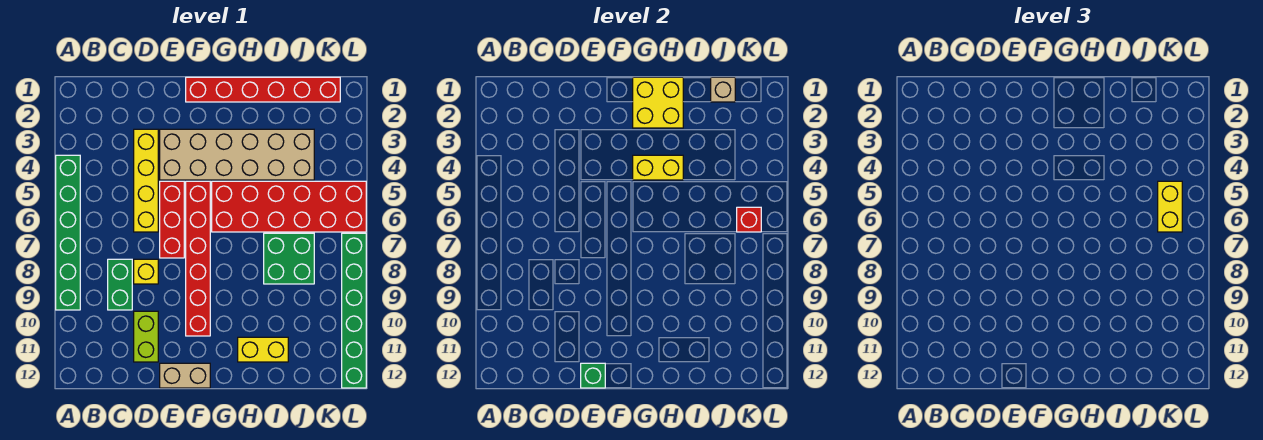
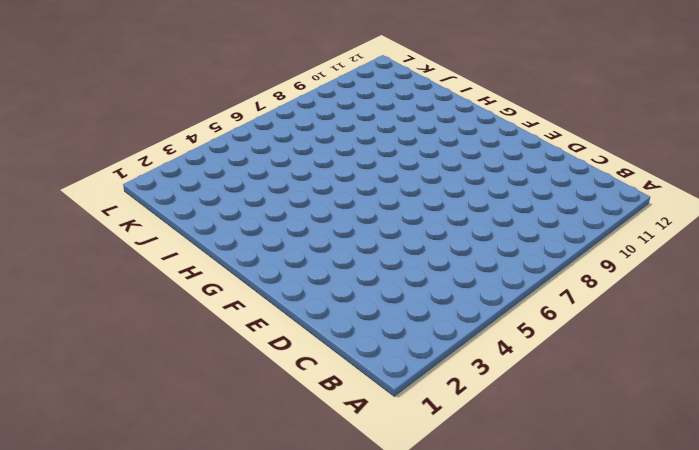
none -> green brick A4:A9 level 1
none -> green brick C8:C9 level 1
none -> yellow brick D3:D6 level 1

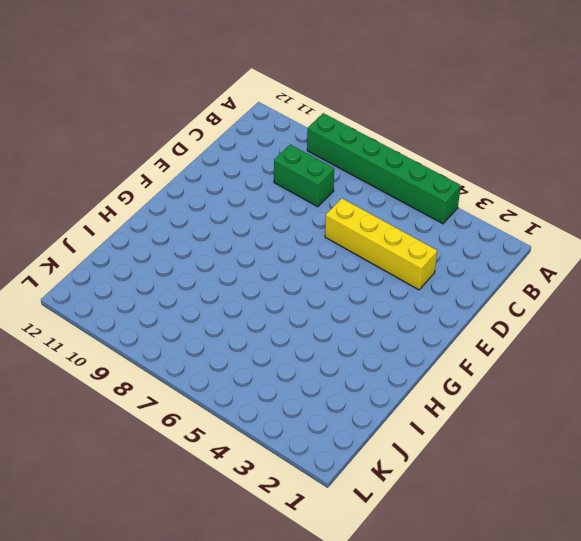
none -> yellow brick D8 level 1
none -> lime brick D10:D11 level 1
none -> tan brick E3:J4 level 1

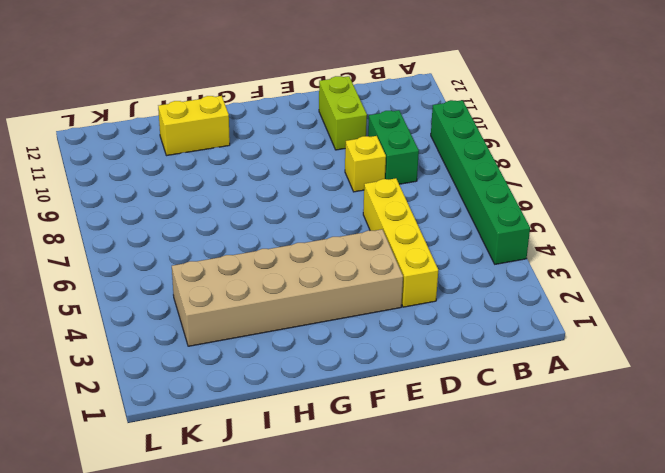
none -> red brick E5:E7 level 1
none -> tan brick E12:F12 level 1
none -> red brick F1:K1 level 1

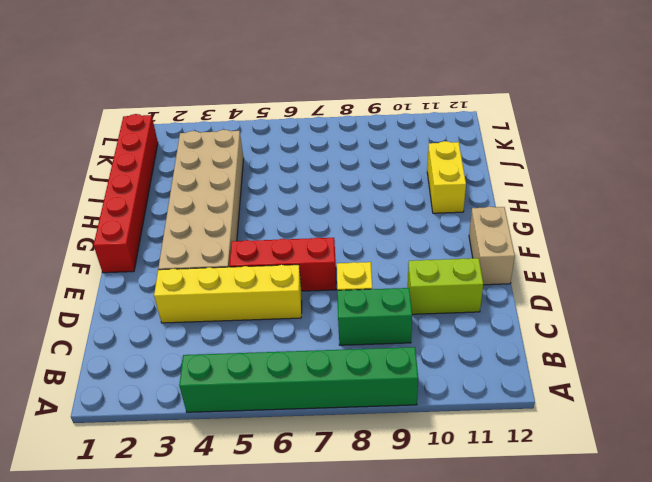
none -> red brick F5:F10 level 1
none -> red brick G5:L6 level 1
none -> green brick I7:J8 level 1

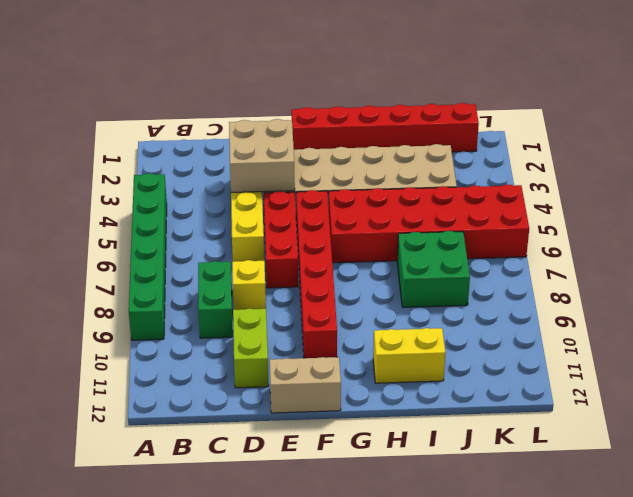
tan brick D3:E4 level 2 -> none
none -> green brick L7:L12 level 1
none -> green brick E12 level 2
none -> yellow brick G1:H2 level 2

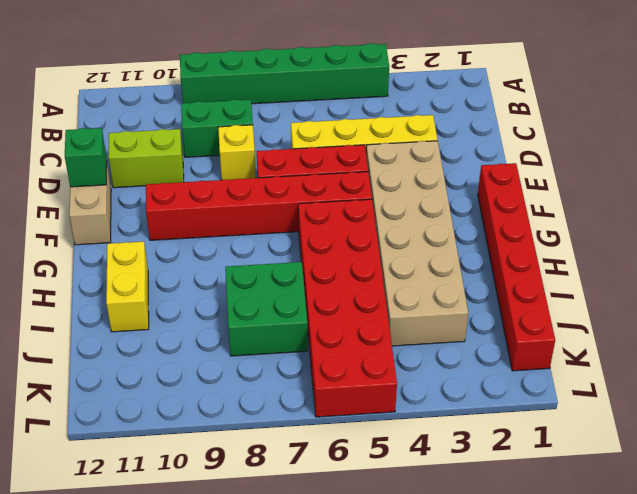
none -> green brick L7:L12 level 1
none -> yellow brick G1:H2 level 2
none -> yellow brick G4:H4 level 2

